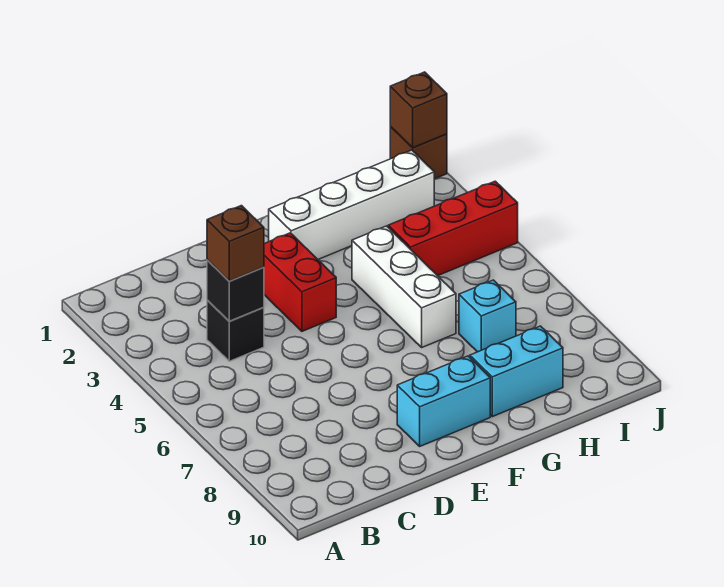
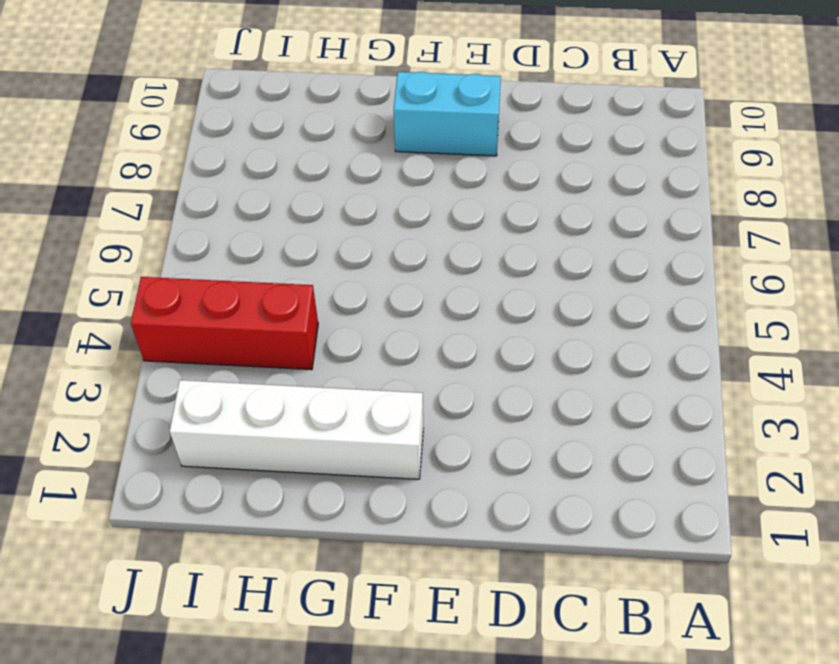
none -> black brick C4 level 1
none -> red brick E3:E4 level 1
none -> white brick G4:G6 level 1

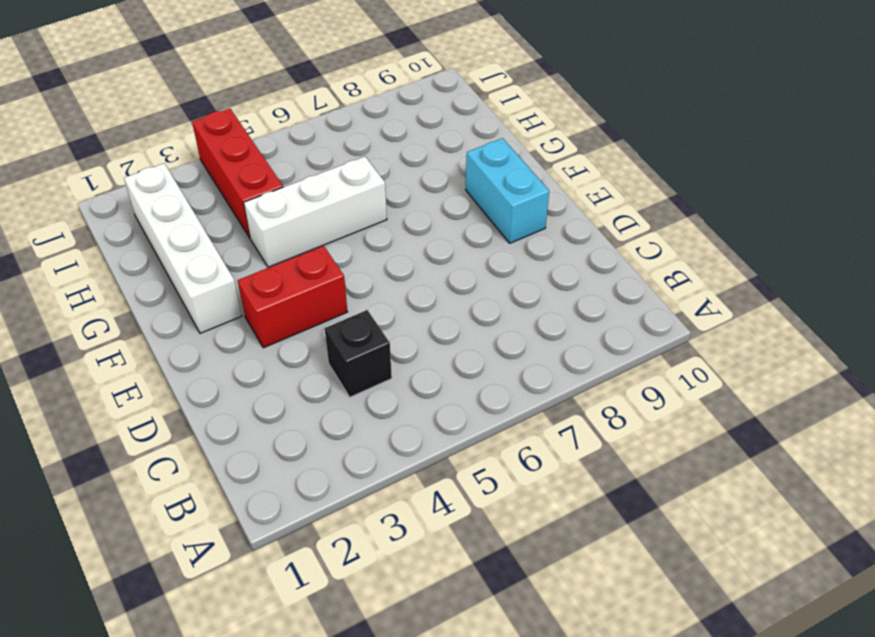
none -> cyan brick G9:H9 level 1
none -> cyan brick H7 level 1
none -> brown brick J1 level 1

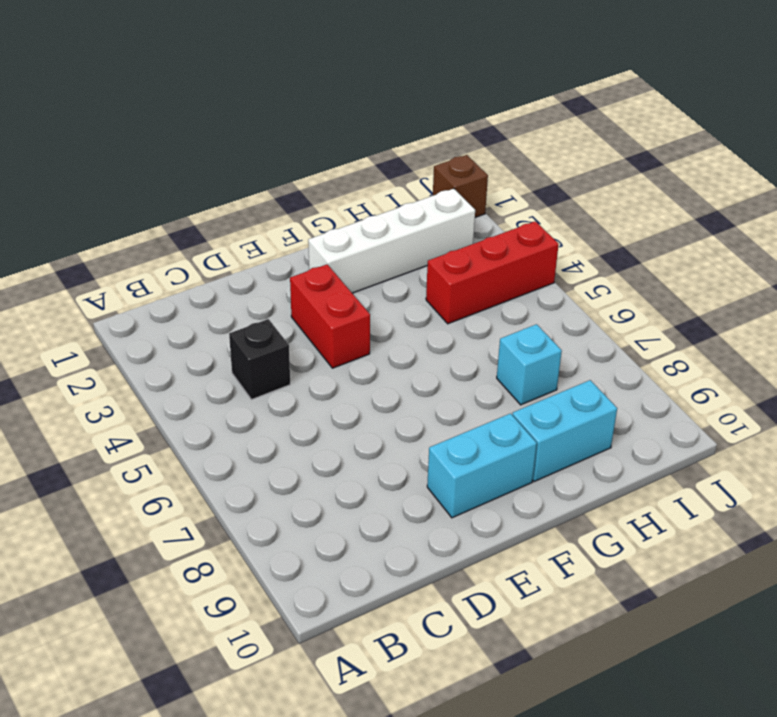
none -> white brick G4:G6 level 1
none -> black brick C4 level 2
none -> brown brick J1 level 2

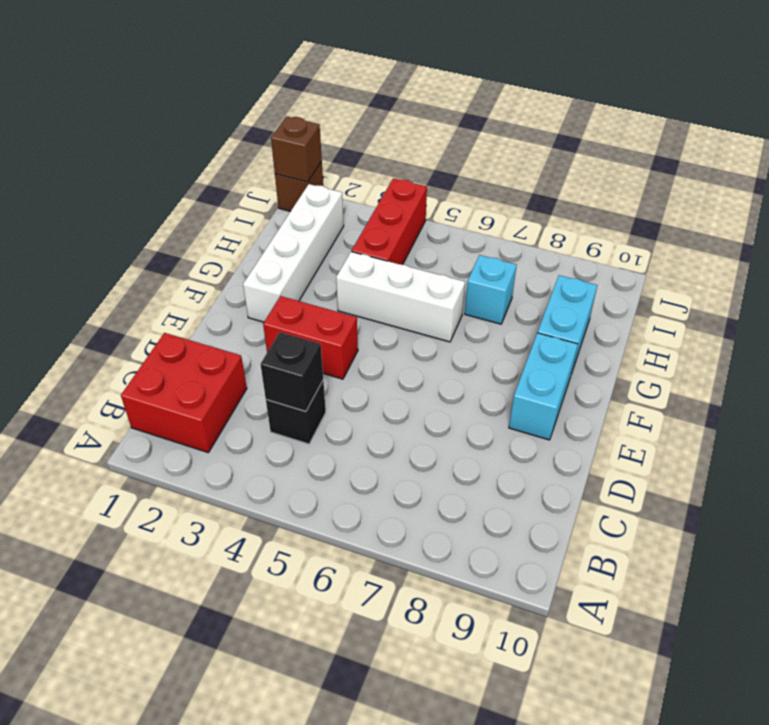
red brick B1:C2 level 1 -> none
none -> brown brick C4 level 3

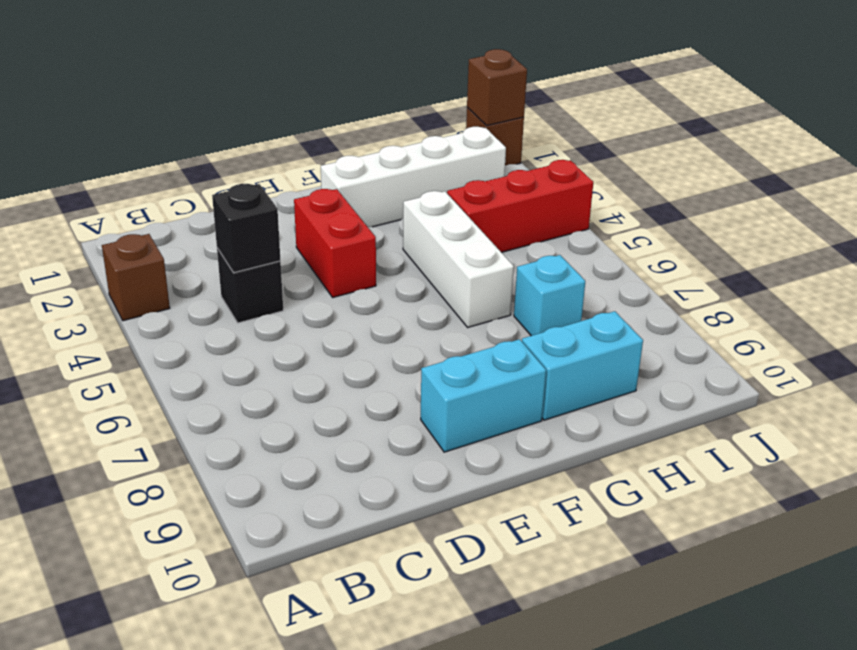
brown brick A3 level 1 -> brown brick C4 level 3

